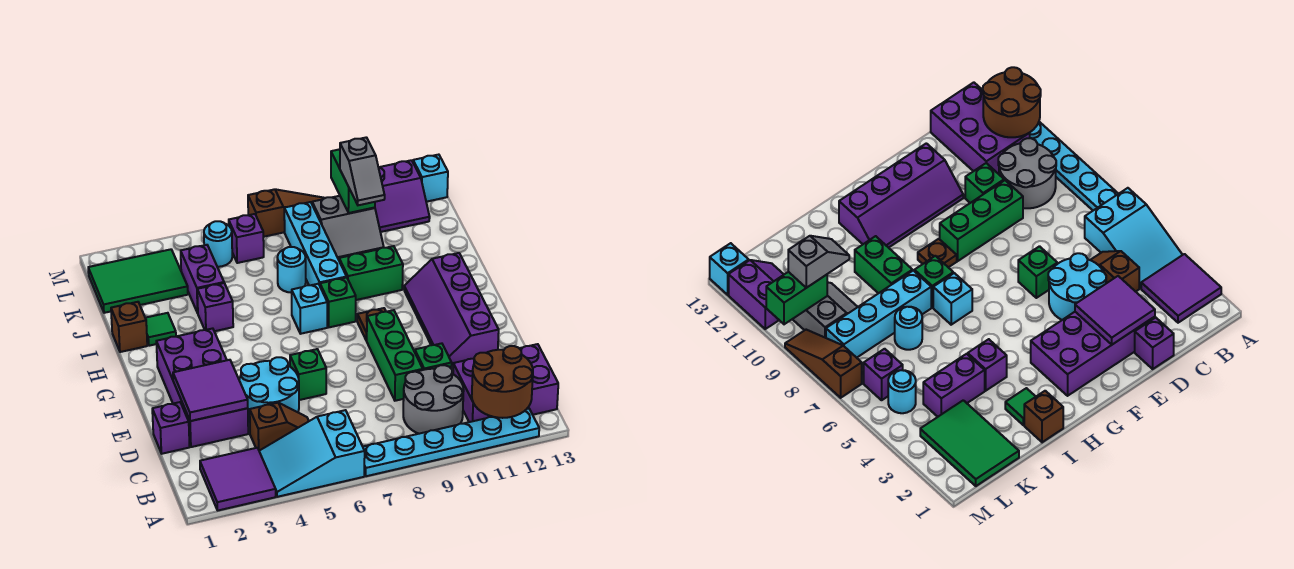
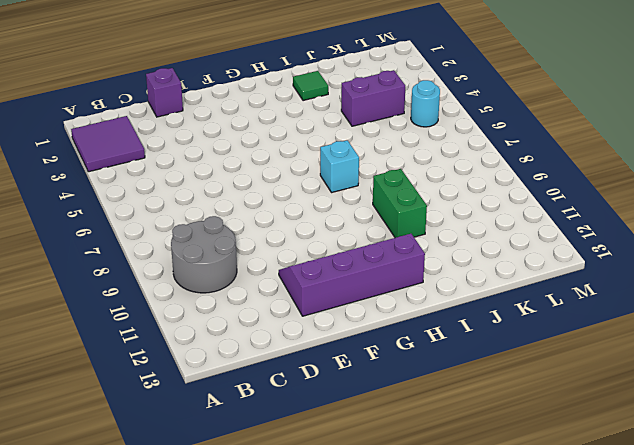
none -> cyan slope A4:B6 level 1 top 6
none -> cyan plate A7:A12 level 1
none -> purple brick B11:C13 level 1
none -> brown slope C4:C5 level 1 top 4

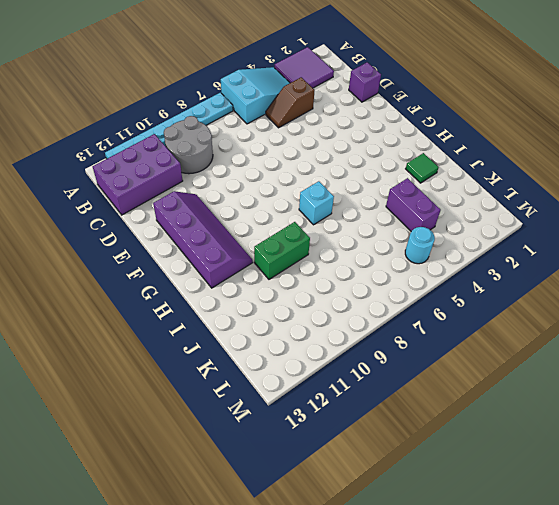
none -> purple brick D2:G3 level 1
none -> cyan round brick D4:E5 level 1
none -> green brick D9:F9 level 1
none -> green brick D10 level 1

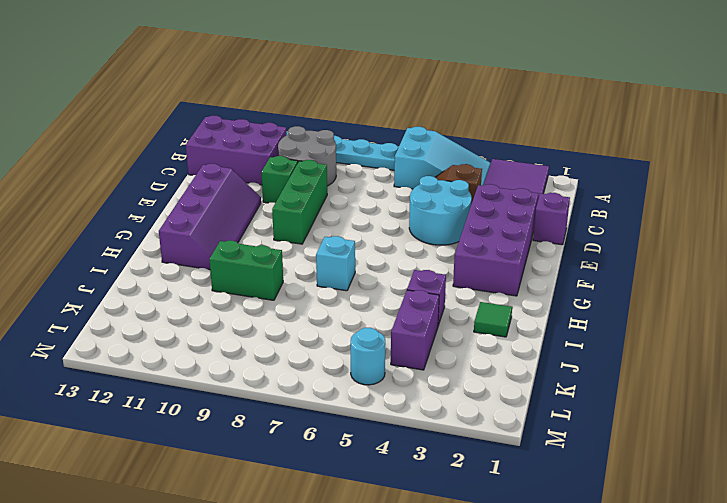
none -> green brick E6 level 1
none -> brown plate G9 level 1
none -> green brick H8 level 1
none -> brown brick I1 level 1

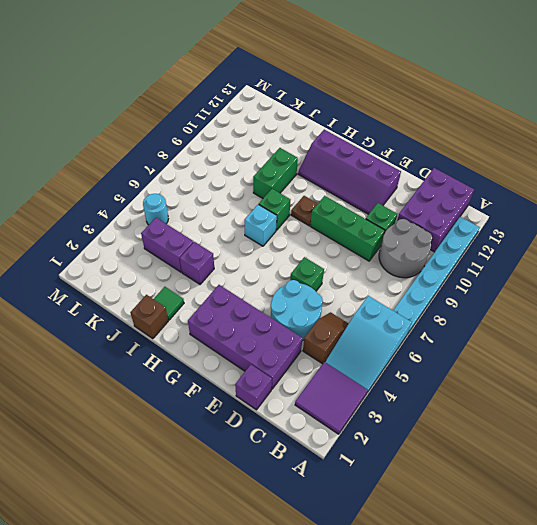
none -> cyan brick I8:L8 level 1
none -> cyan round brick J7 level 1
none -> green tile K1:L3 level 1
none -> grey slope K9:L10 level 1 top L

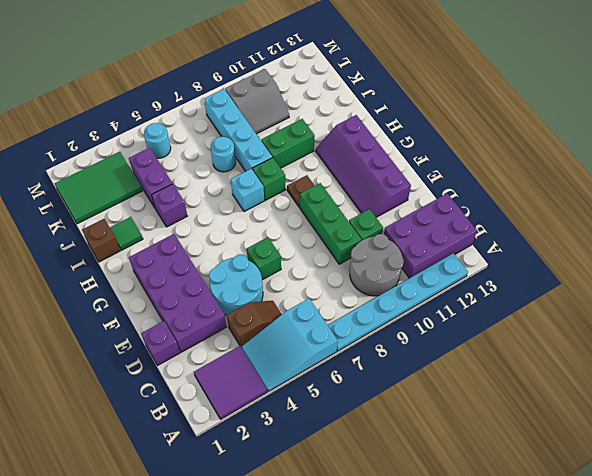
none -> purple brick L6 level 1
none -> purple slope L11:M12 level 1 top M
none -> brown slope M7:M9 level 1 top 7
none -> cyan brick M13 level 1

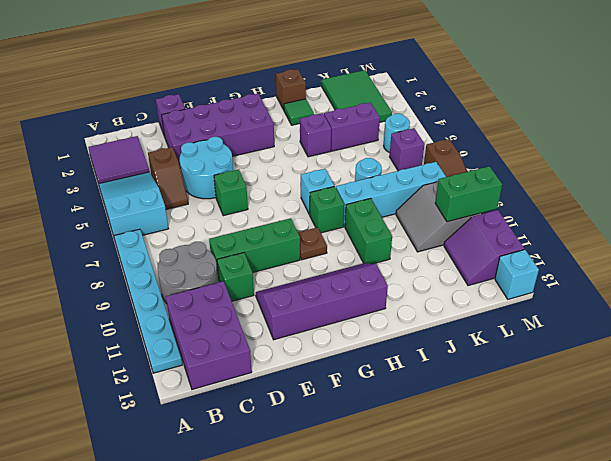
none -> brown round brick A11:B12 level 2
none -> purple tile D2:E3 level 2
none -> grey slope K10:L10 level 3 top L

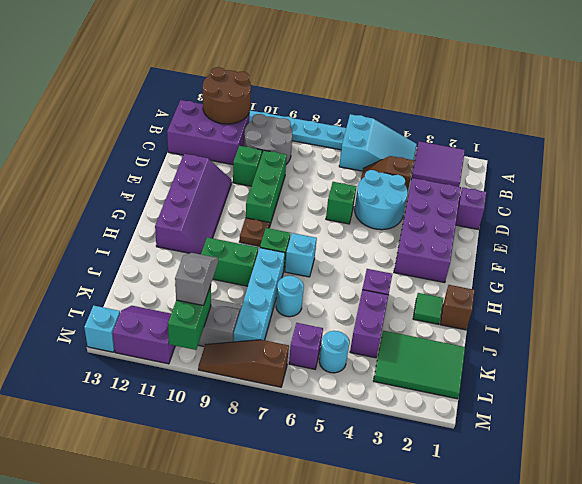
none -> purple tile D2:E3 level 2

